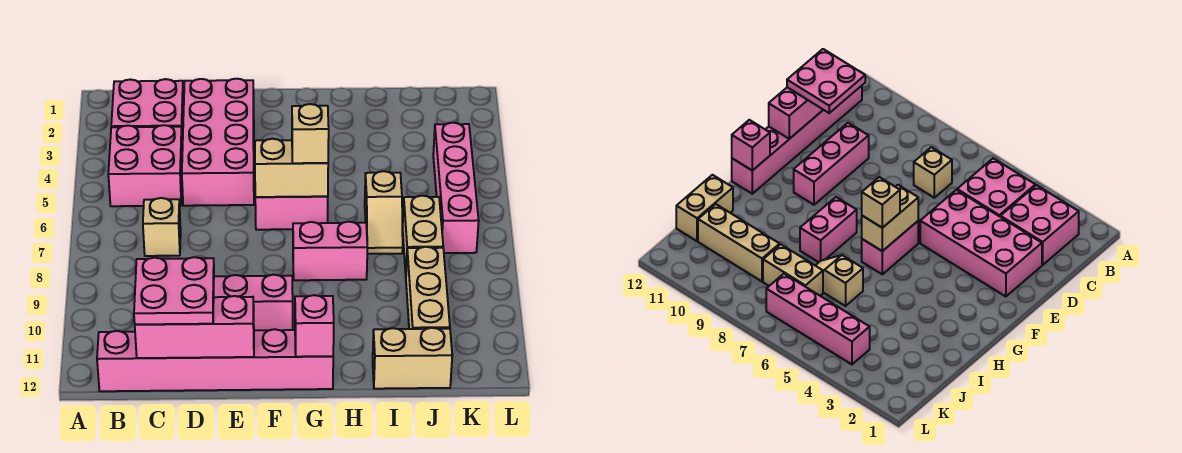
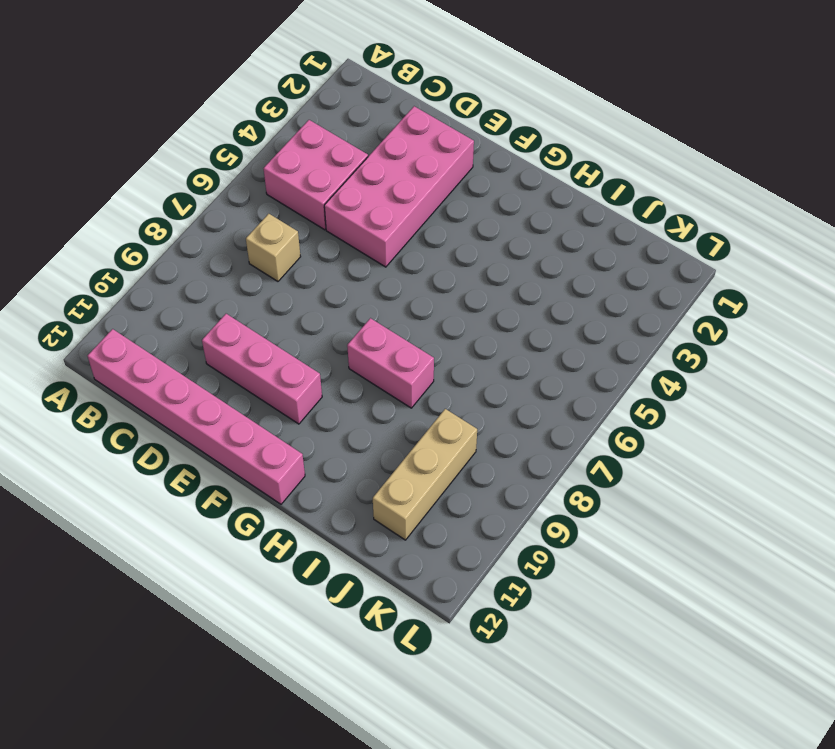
none -> pink brick B2:C3 level 1
none -> pink brick F6:G6 level 1
none -> tan slope I6:I7 level 1 top 6

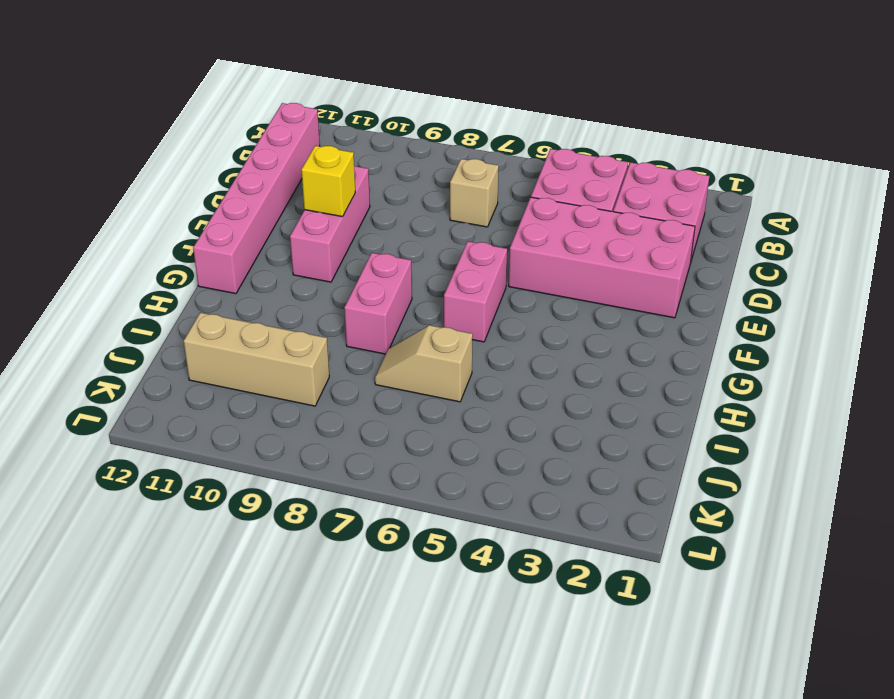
yellow brick E10 level 2 -> none
none -> tan brick I12:J12 level 1
none -> tan brick J7:J8 level 1
none -> pink brick K4:K7 level 1

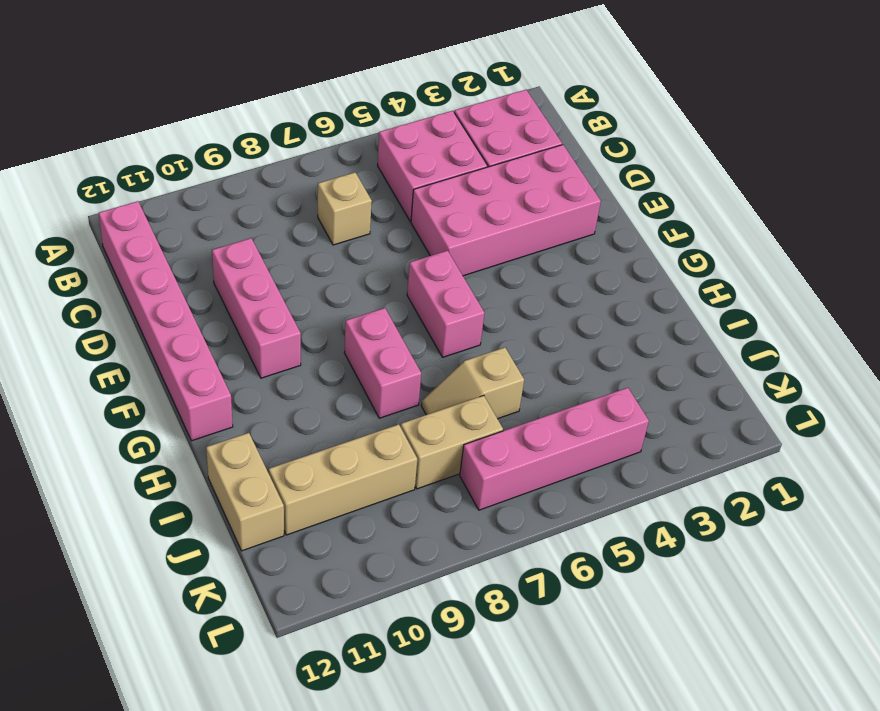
none -> pink brick C12:E12 level 2
none -> tan brick F6:G6 level 2
none -> pink brick G12 level 2

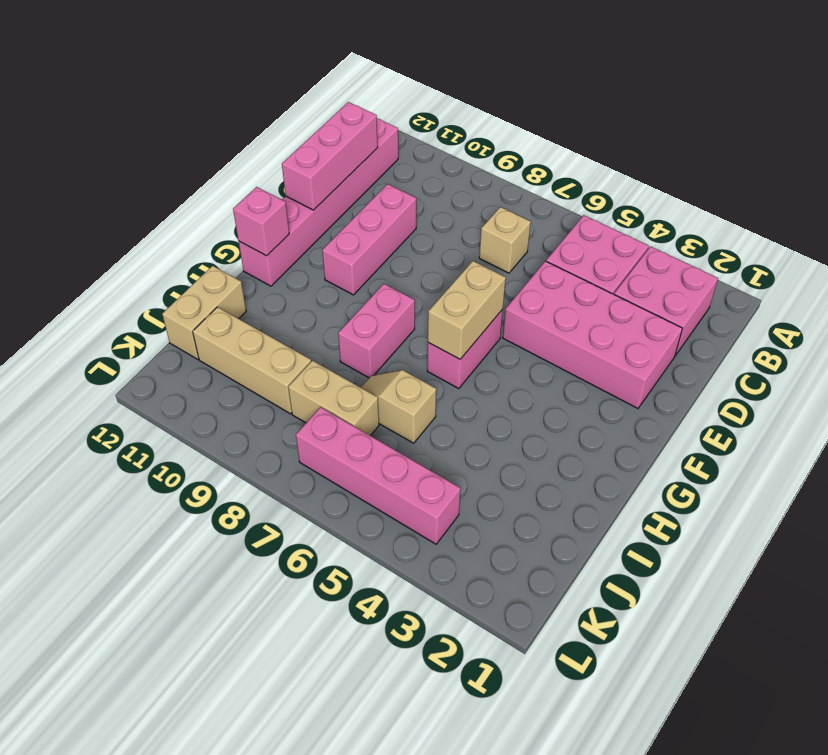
none -> pink plate C11:D12 level 3
none -> tan brick G6 level 3

